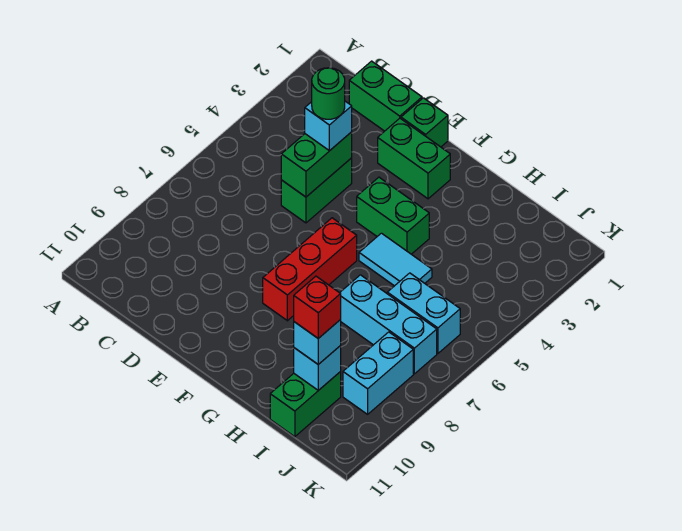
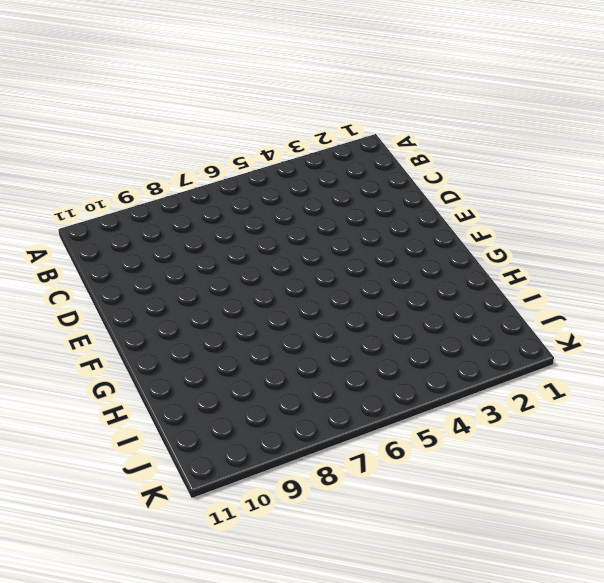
none -> green brick C1:D1 level 1
none -> green brick D4:D5 level 1
none -> green brick E1 level 1

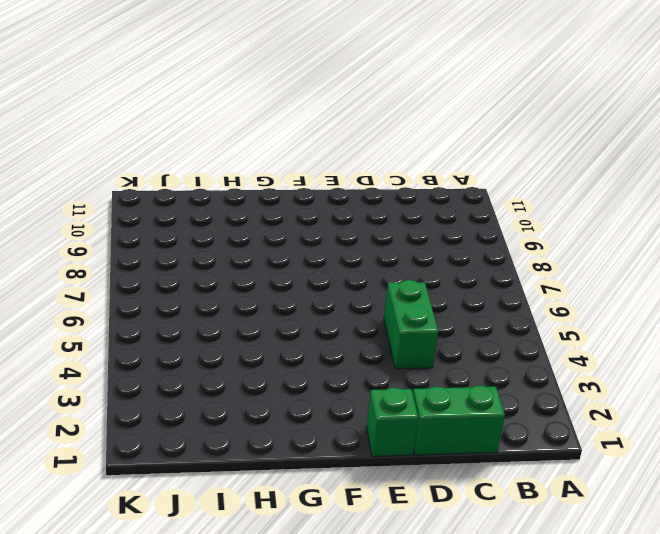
none -> green brick E2:F2 level 1
none -> green brick F4:G4 level 1
none -> red brick F6:F8 level 1

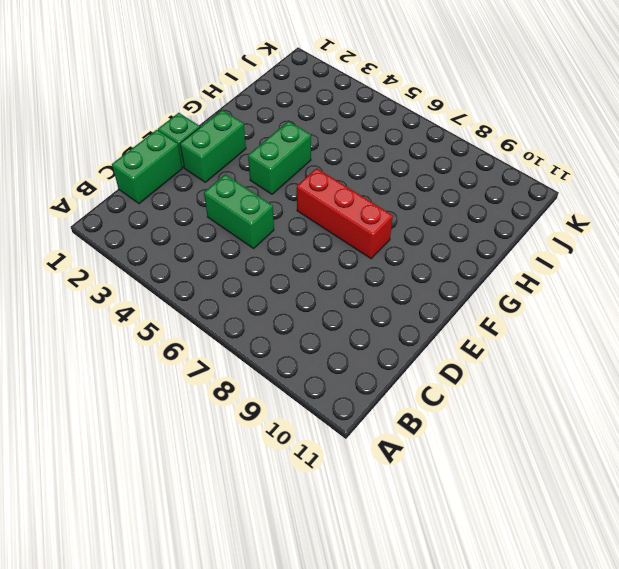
none -> cyan tile G5:H5 level 1
none -> cyan brick H7:J7 level 1
none -> cyan brick I6:J6 level 1

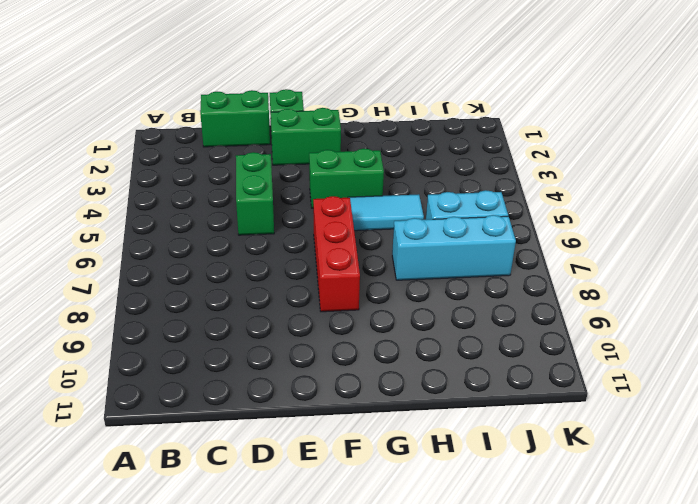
none -> green brick I10:I11 level 1
none -> cyan brick J8:J9 level 1
none -> green brick D4:D5 level 2

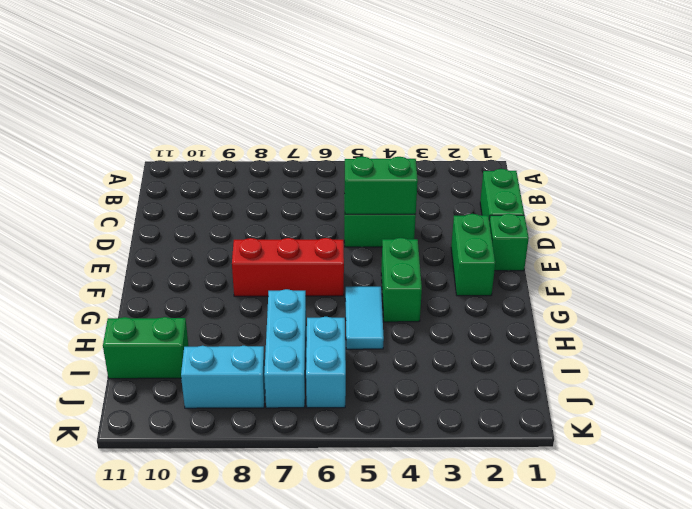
none -> cyan brick I10 level 2
none -> cyan brick D4 level 3
none -> cyan brick I10 level 3

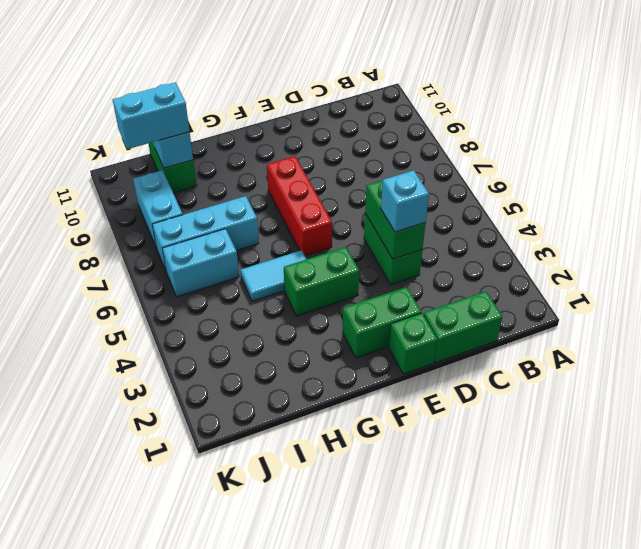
cyan brick I10:J10 level 3 -> cyan brick I10 level 3
none -> green round brick D4 level 4
none -> red brick I10 level 4

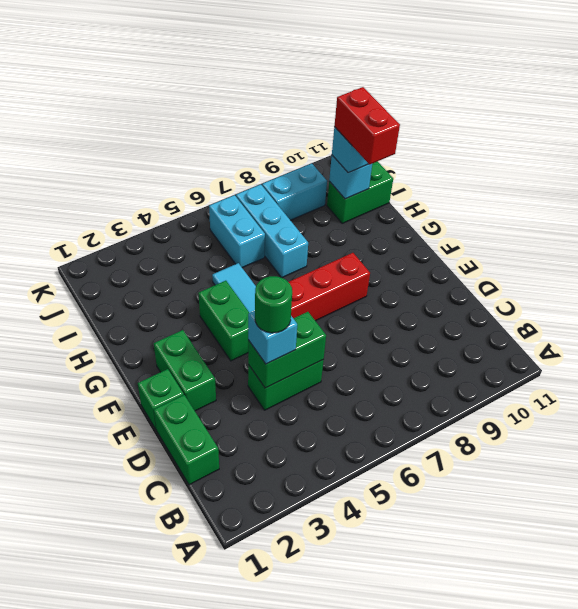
red brick H10:I10 level 4 -> red brick I10 level 4

